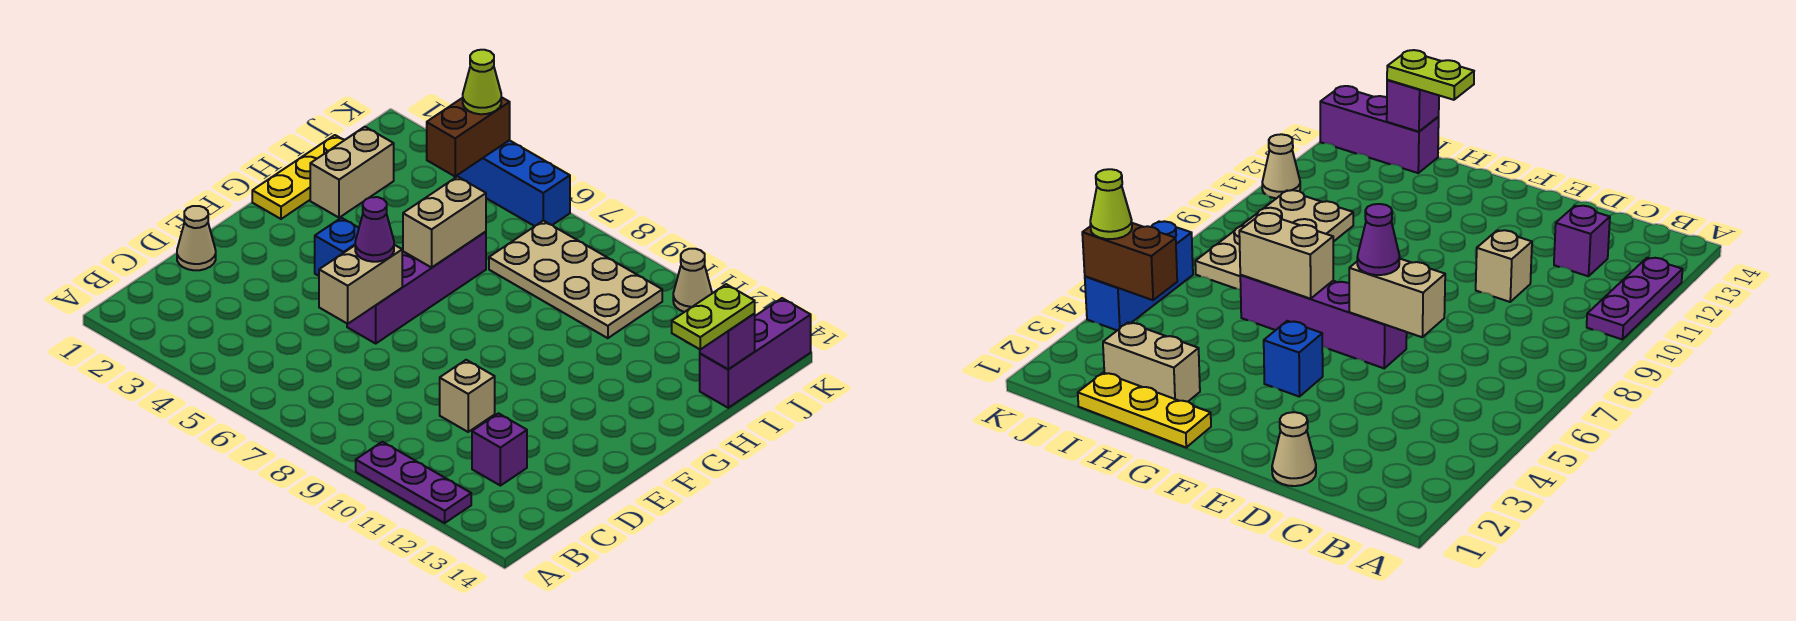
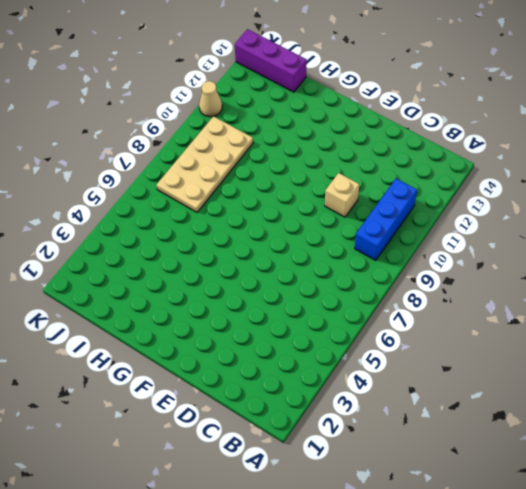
blue brick B9:B11 level 1 -> blue brick K4:K6 level 1
none -> purple plate A10:A12 level 1
none -> purple brick C12 level 1
none -> tan cone D1 level 1

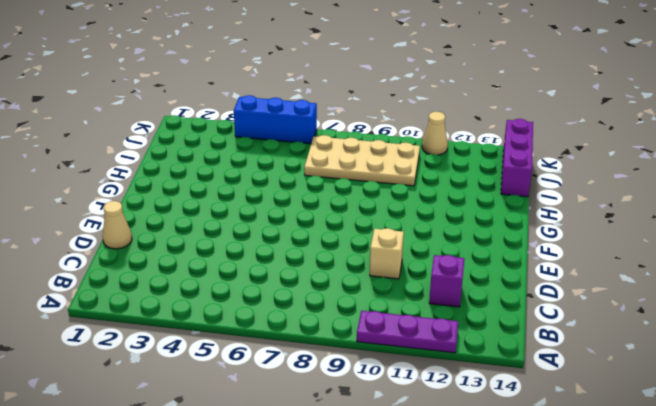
none -> purple brick E6:H6 level 1
none -> blue brick F4 level 1
none -> yellow plate G1:I1 level 1

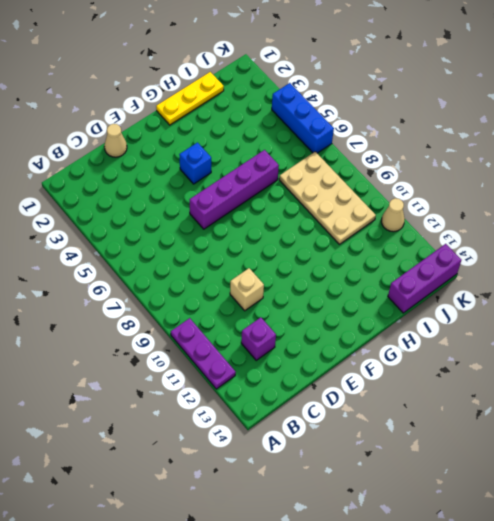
none -> tan brick H2:I2 level 1
none -> tan brick D6:E6 level 2
none -> tan brick G6:H6 level 2

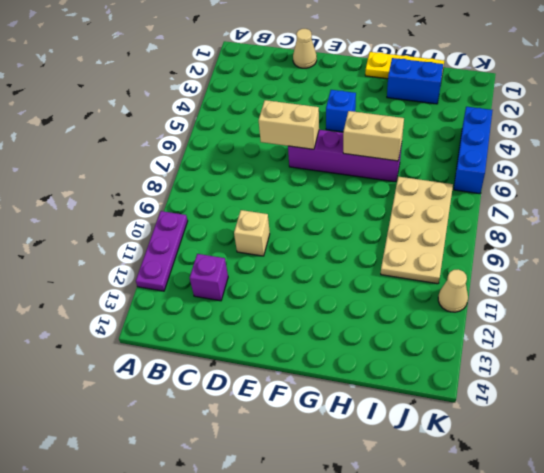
blue brick H2:I2 level 1 -> tan brick H2:I2 level 1
none -> purple brick I14:K14 level 1
none -> purple brick I14 level 2
none -> brown brick J4:K4 level 2

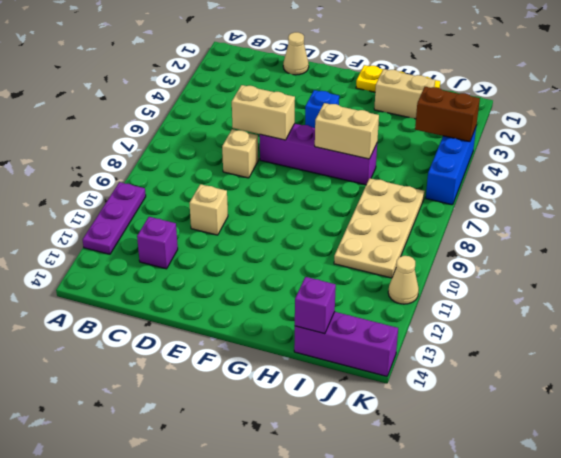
tan brick D7 level 1 -> none
none -> purple cone E6 level 3
none -> lime plate H14:I14 level 3
none -> lime cone K4 level 3

